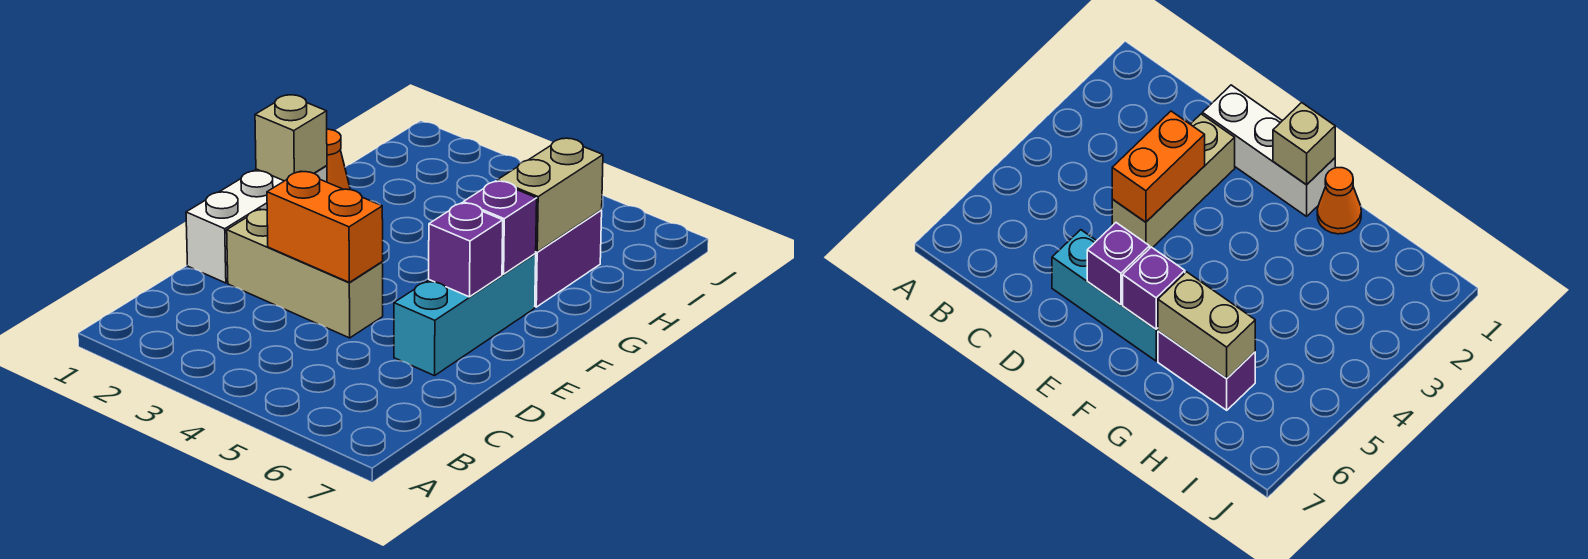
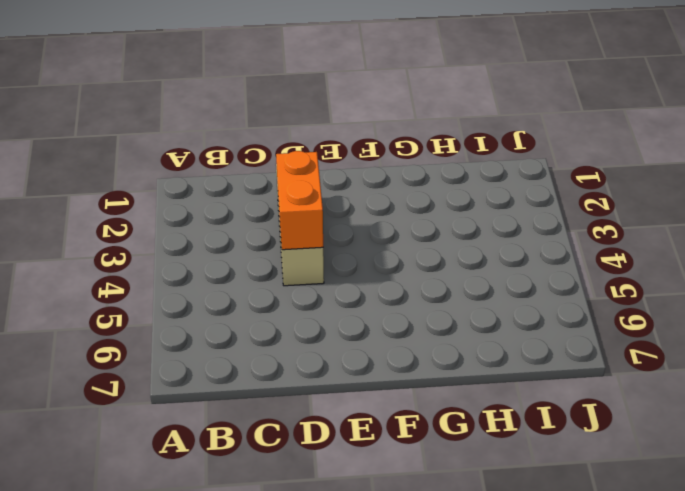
none -> white brick D1:F1 level 1
none -> cyan brick D6:F6 level 1

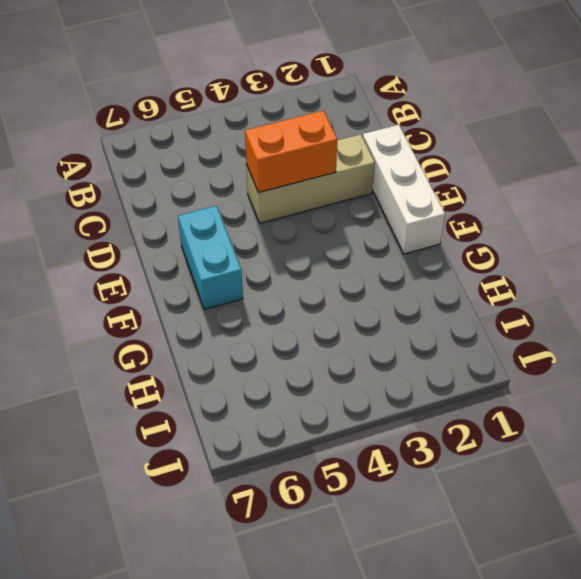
cyan brick E6:F6 level 1 -> cyan brick D6:F6 level 1
none -> orange cone G1 level 1
none -> purple brick G6:H6 level 1

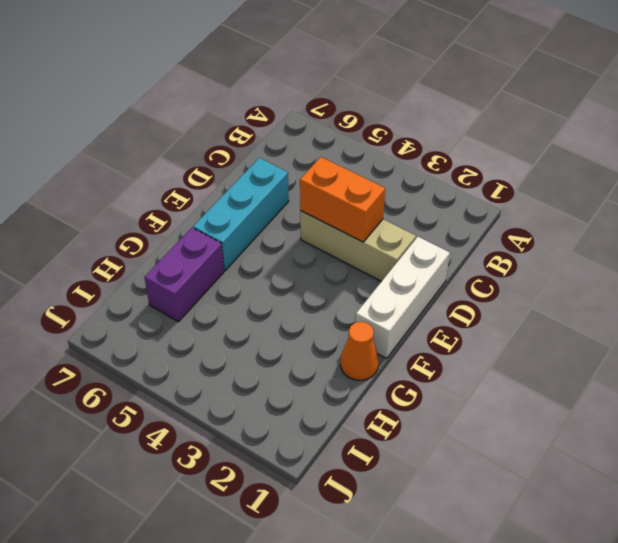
none -> purple brick E6 level 2
none -> tan brick F1 level 2

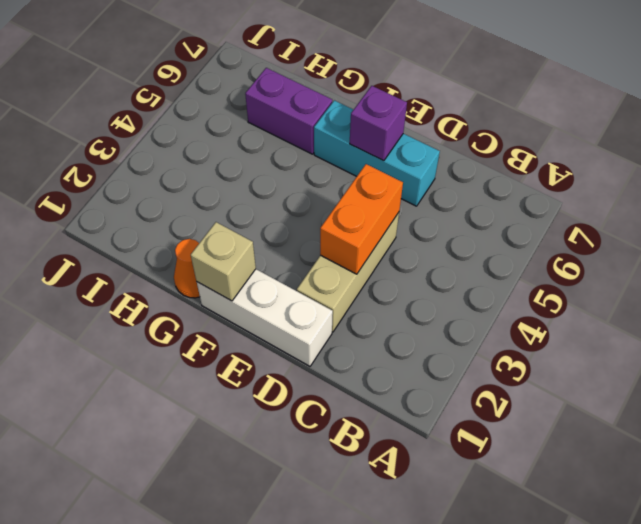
none -> purple brick F6 level 2
none -> tan brick G6:H6 level 2

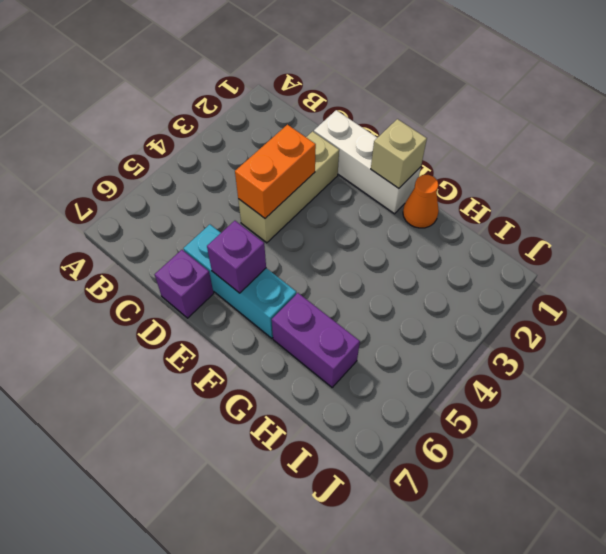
purple brick D7 level 1 -> purple brick F6 level 2
none -> tan brick G6:H6 level 2

